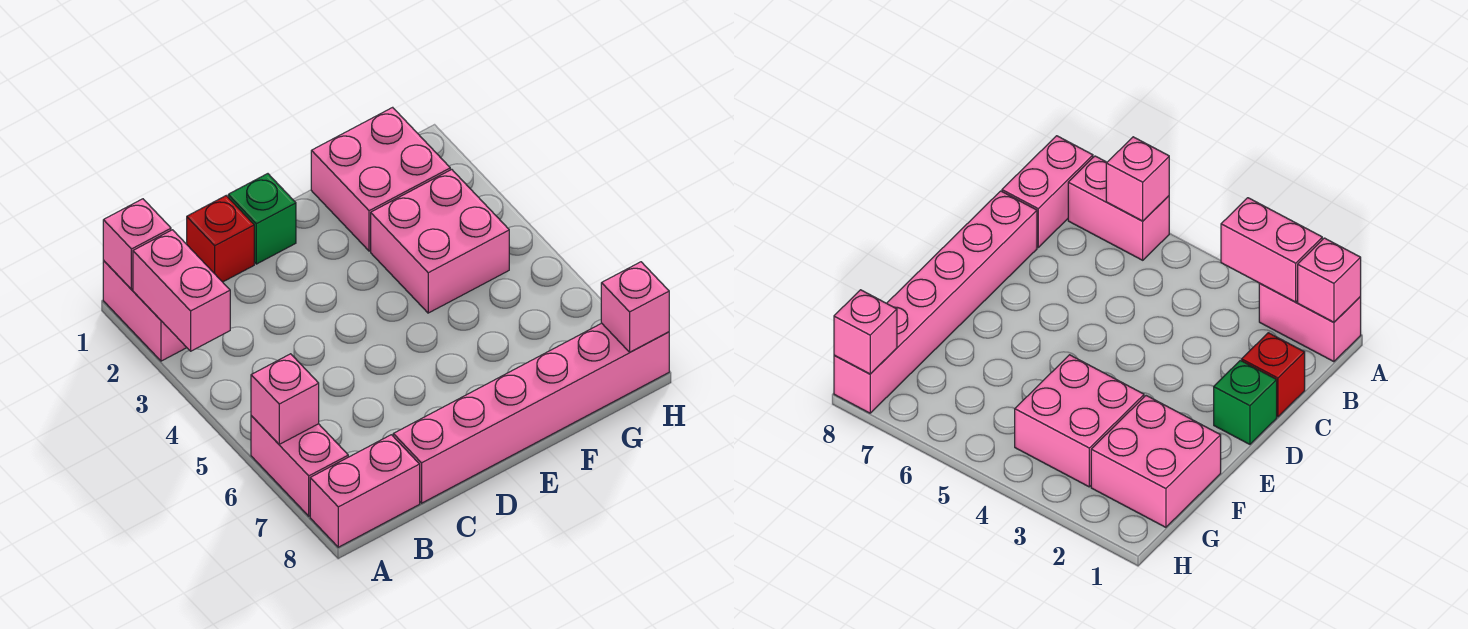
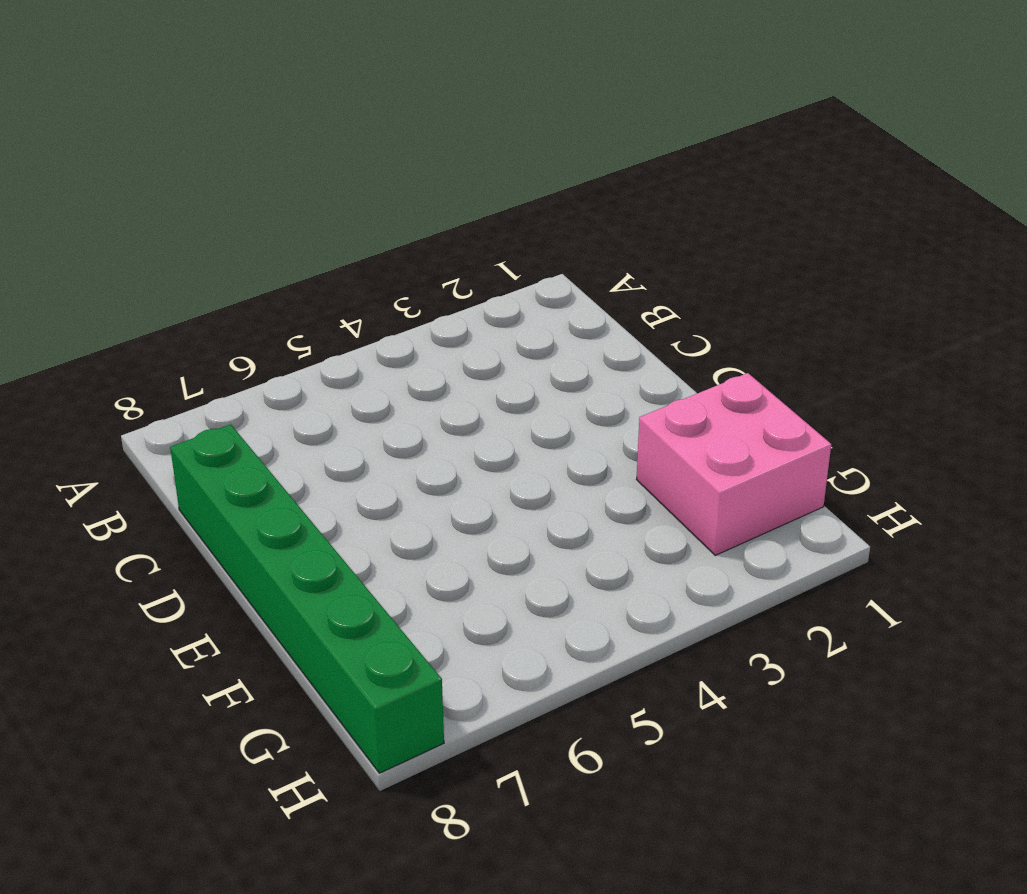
green brick C8:H8 level 1 -> pink brick C8:H8 level 1
none -> pink brick A1:A2 level 1
none -> pink brick A6:A7 level 1
none -> pink brick A8:B8 level 1

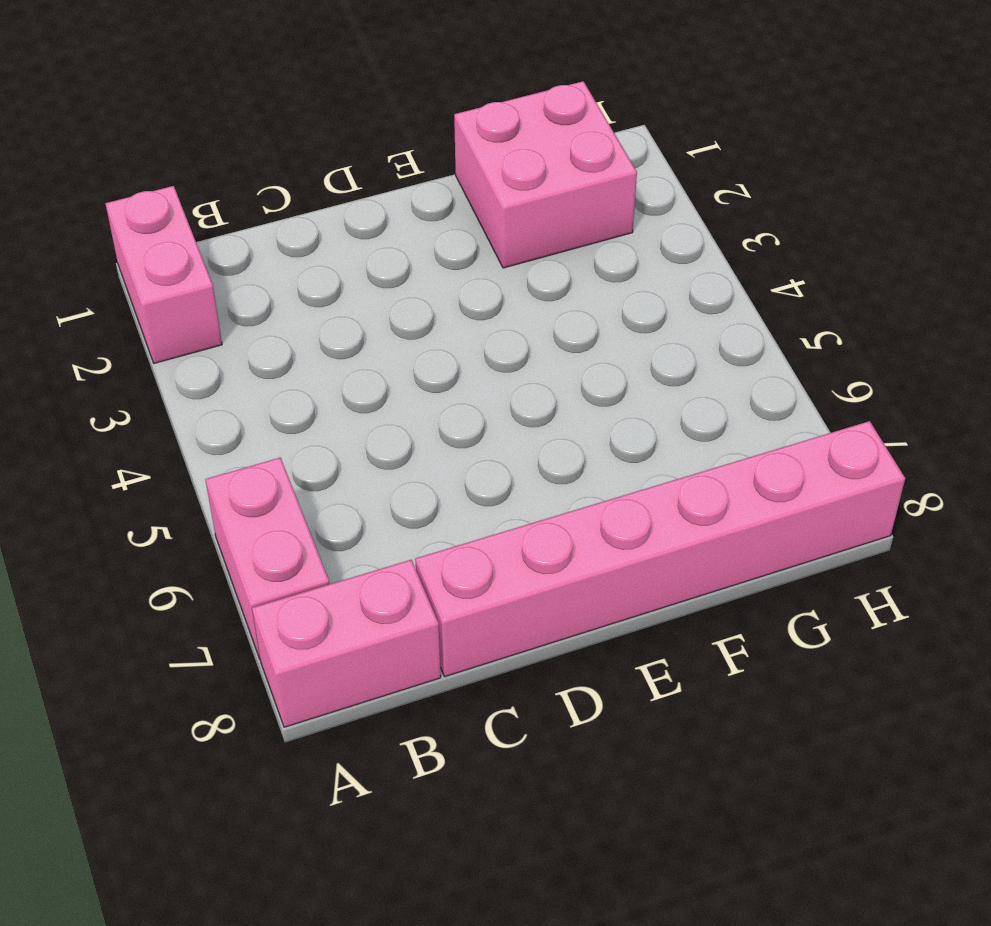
none -> red brick C1 level 1
none -> green brick D1 level 1
none -> pink brick F3:G4 level 1

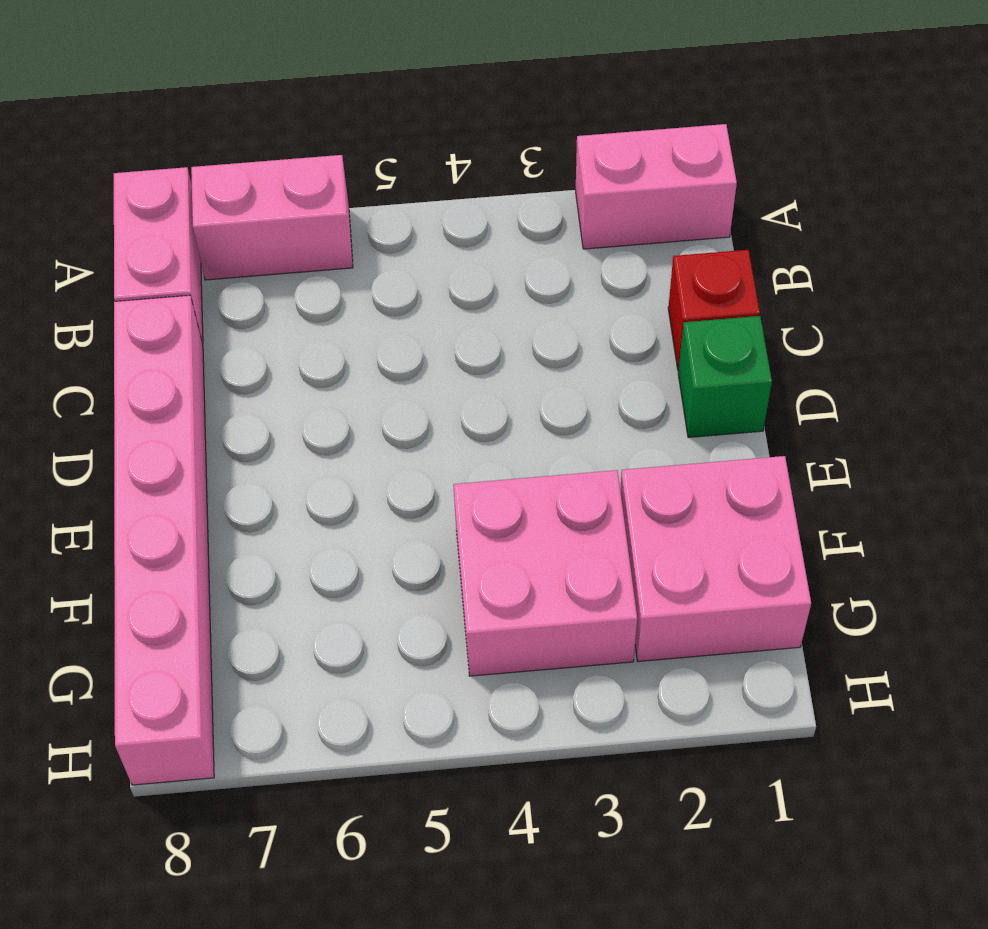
none -> pink brick A1 level 2
none -> pink brick A2:A3 level 2
none -> pink brick A6 level 2

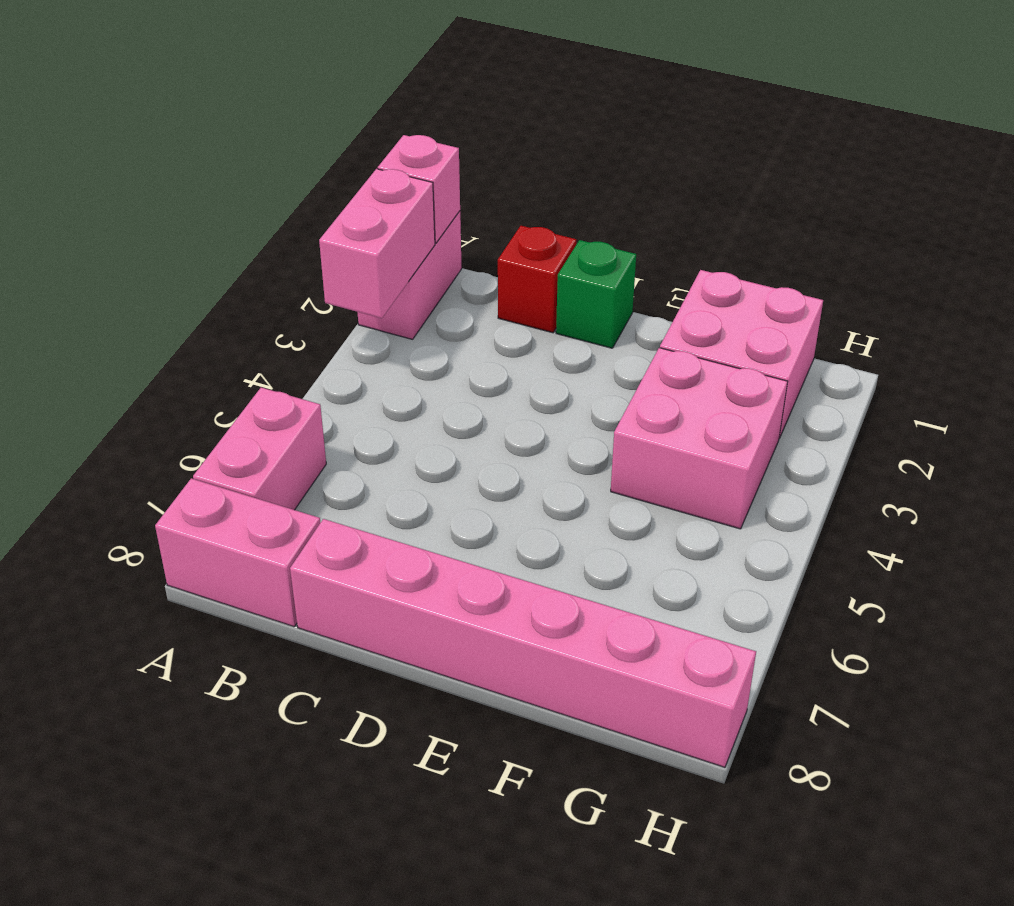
none -> pink brick A6 level 2
none -> pink brick H8 level 2

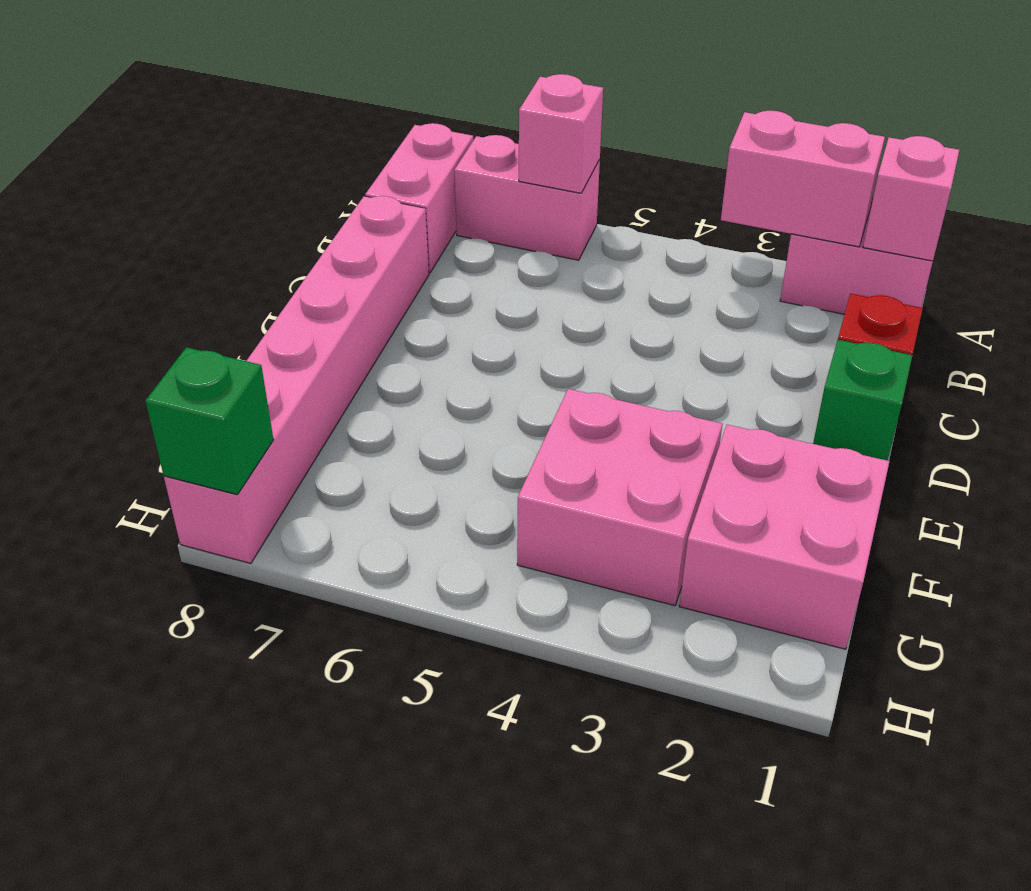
green brick H8 level 2 -> pink brick H8 level 2

